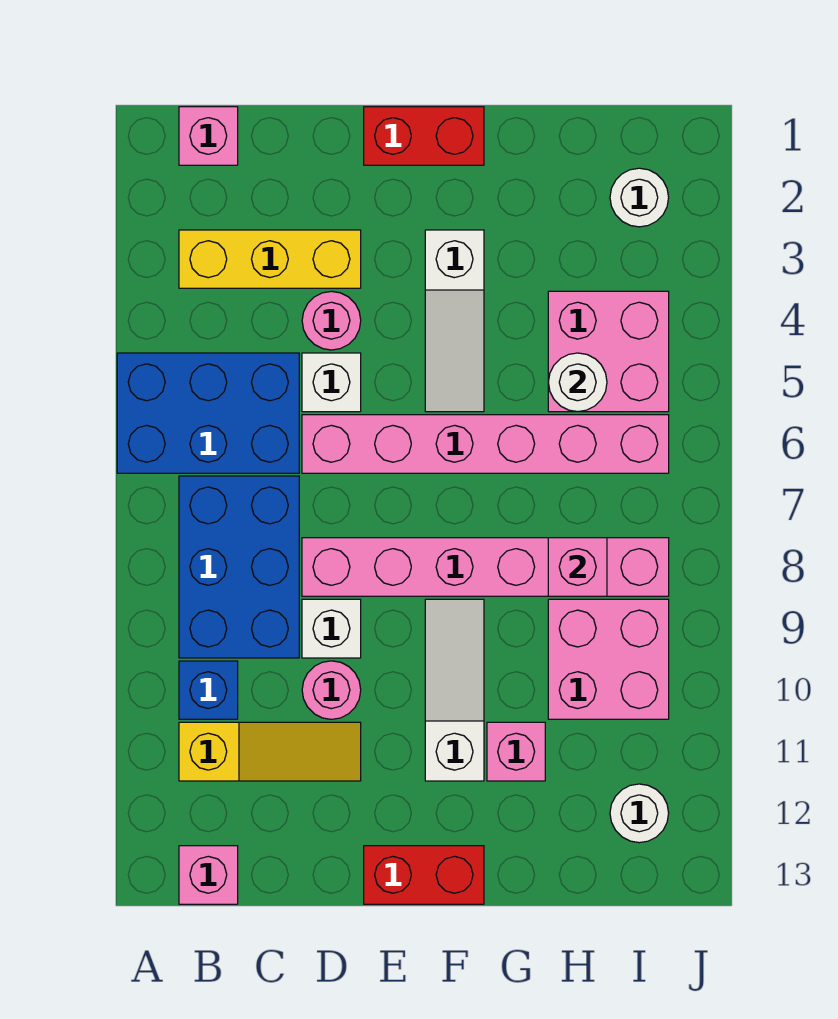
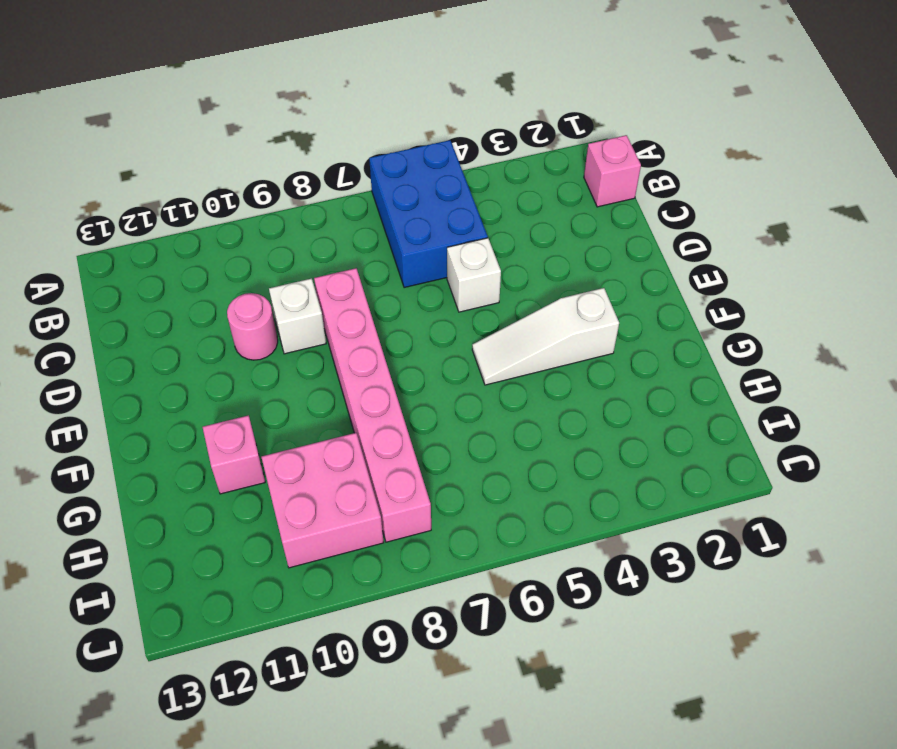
none -> yellow brick B3:D3 level 1
none -> blue brick B7:C9 level 1
none -> blue brick B10 level 1

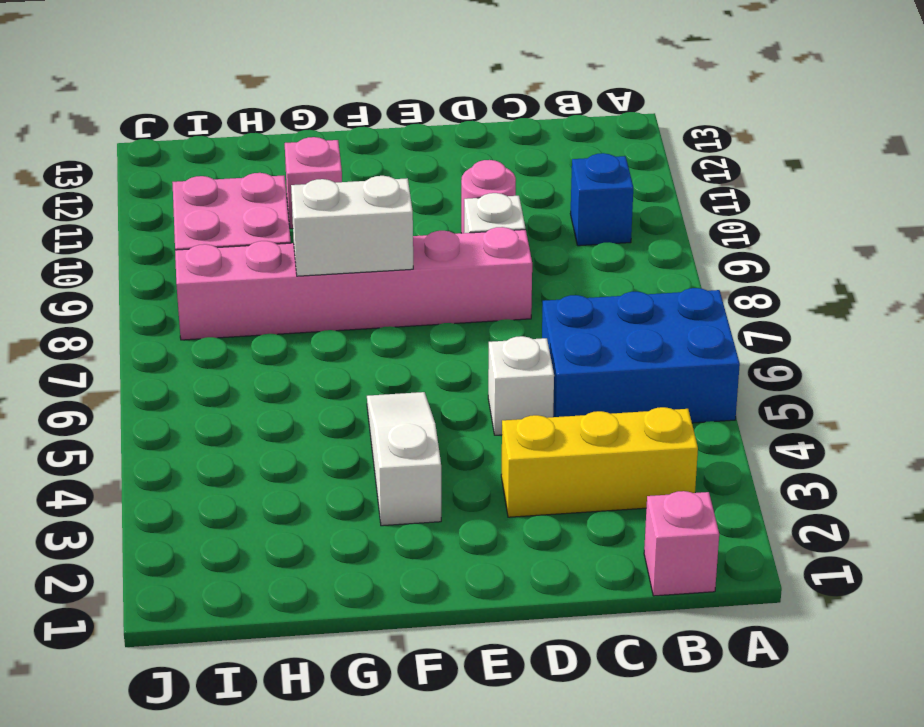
white brick F8:G8 level 2 -> none
none -> blue brick B7:C9 level 1
none -> yellow slope B11:D11 level 1 top B
none -> pink brick B13 level 1

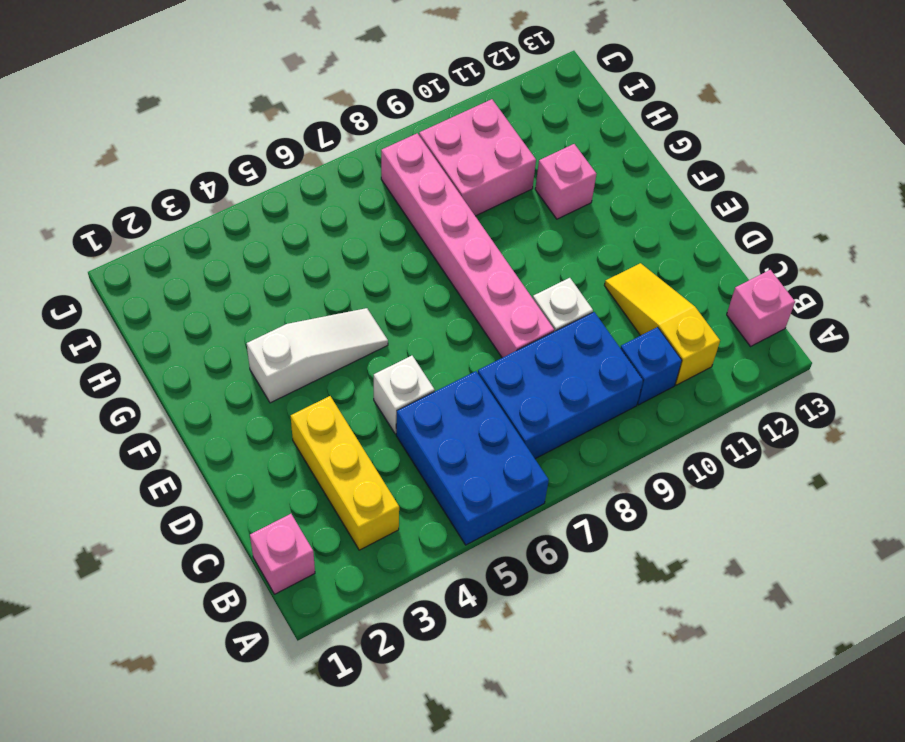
none -> pink round brick D4 level 1
none -> pink brick D6:I6 level 1
none -> pink round brick D10 level 1

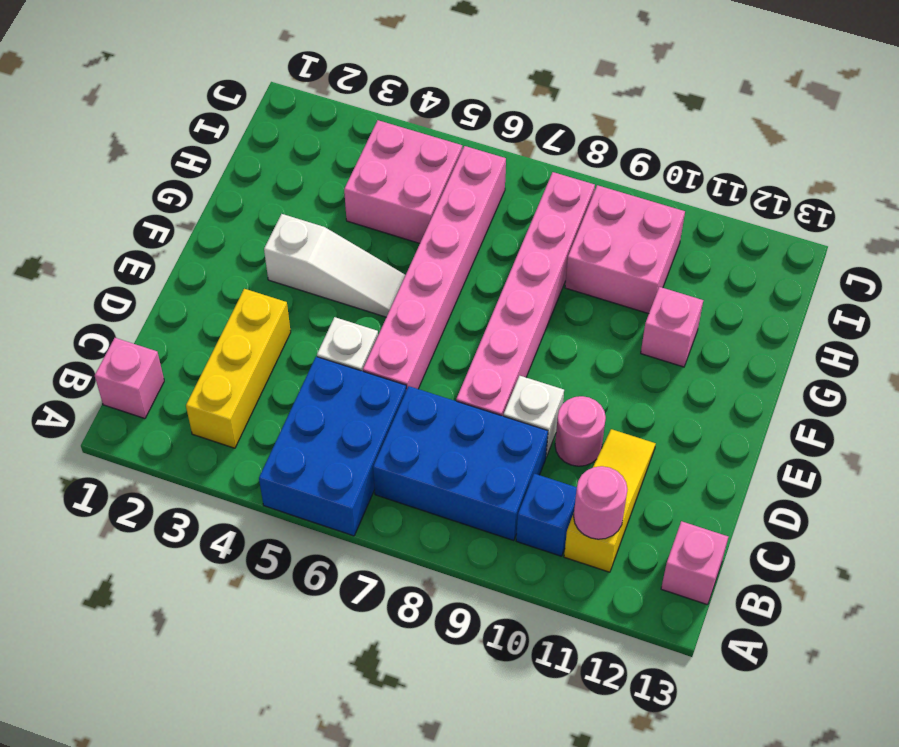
pink round brick B11 level 2 -> pink round brick D4 level 1
none -> red brick E1:F1 level 1
none -> red brick E13:F13 level 1
none -> white slope F9:F11 level 1 top 11

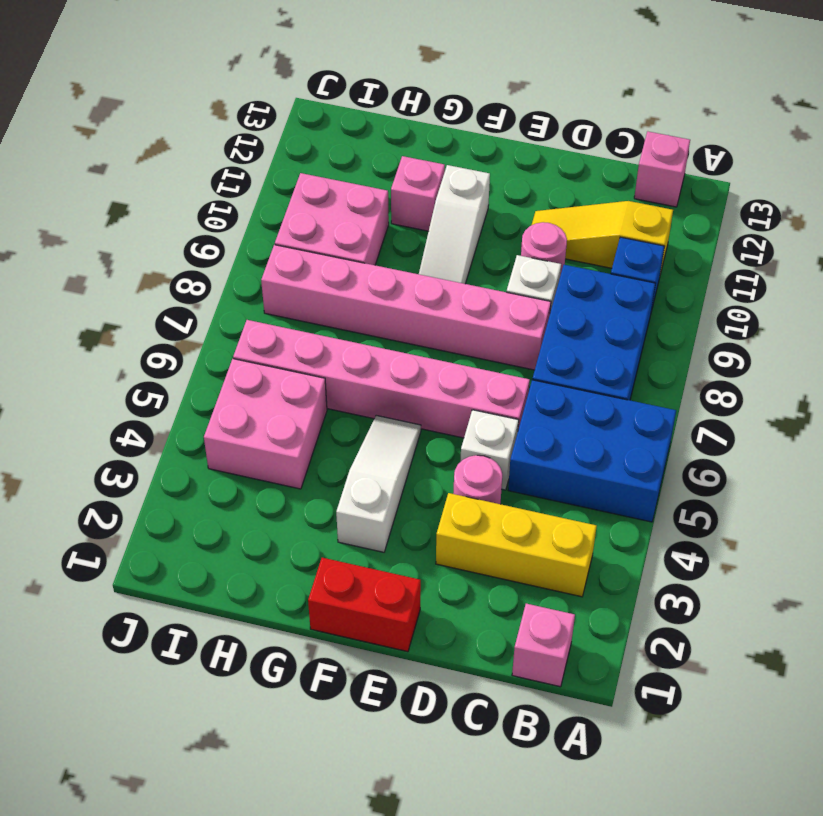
none -> red brick E13:F13 level 1
none -> white round brick I2 level 1
none -> white round brick I12 level 1

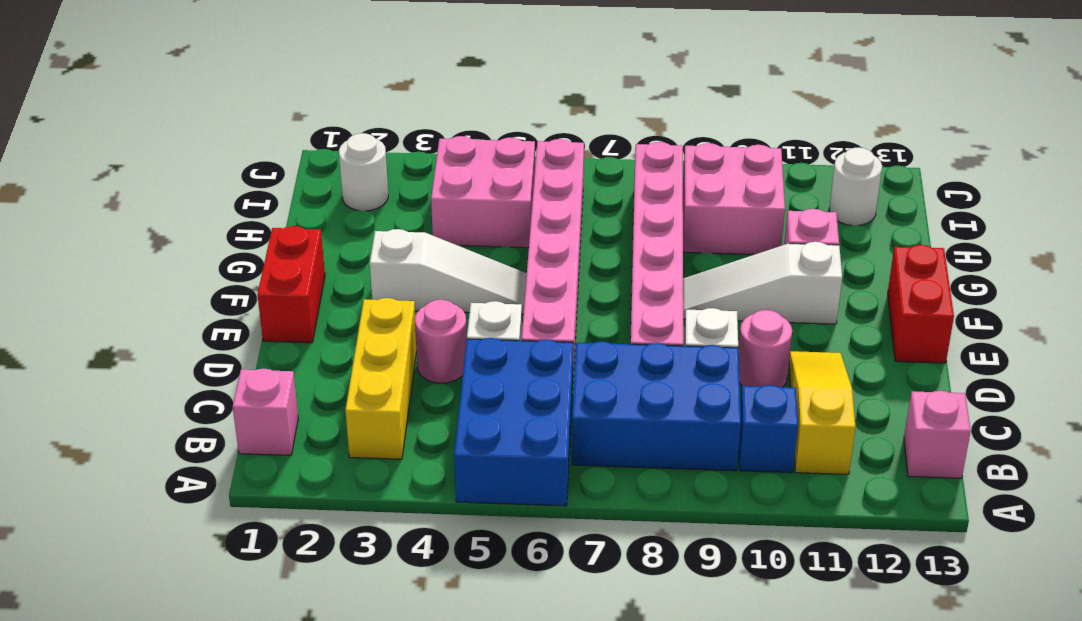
none -> white round brick H5 level 2
none -> pink brick H8 level 2

